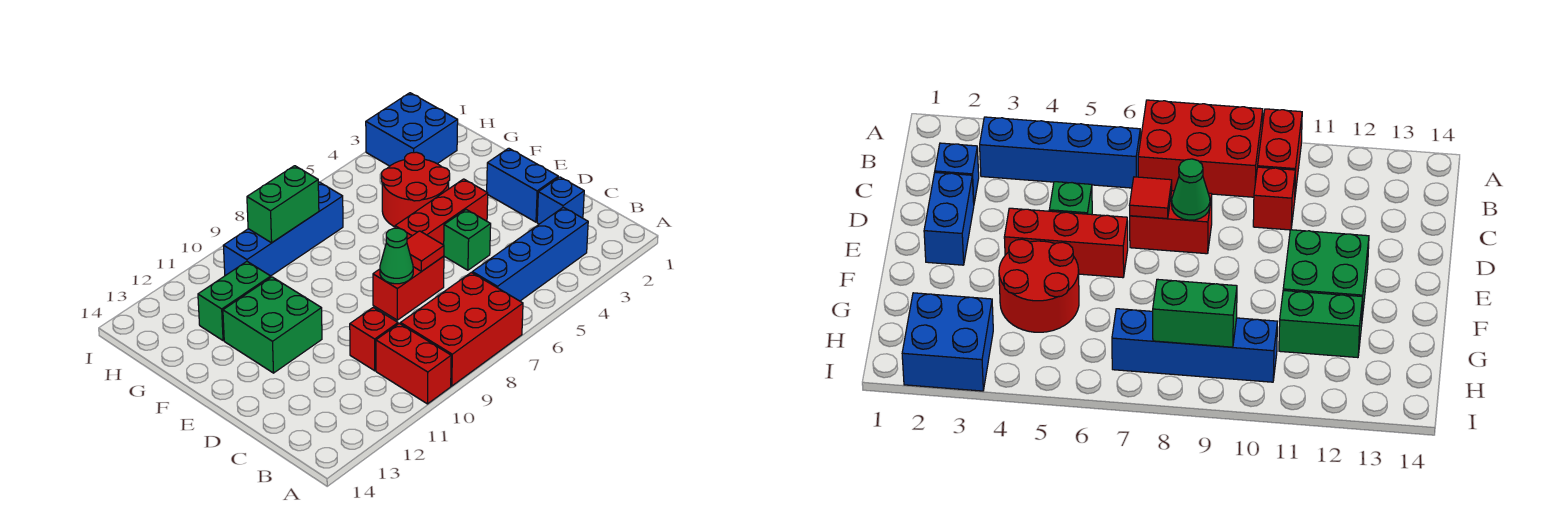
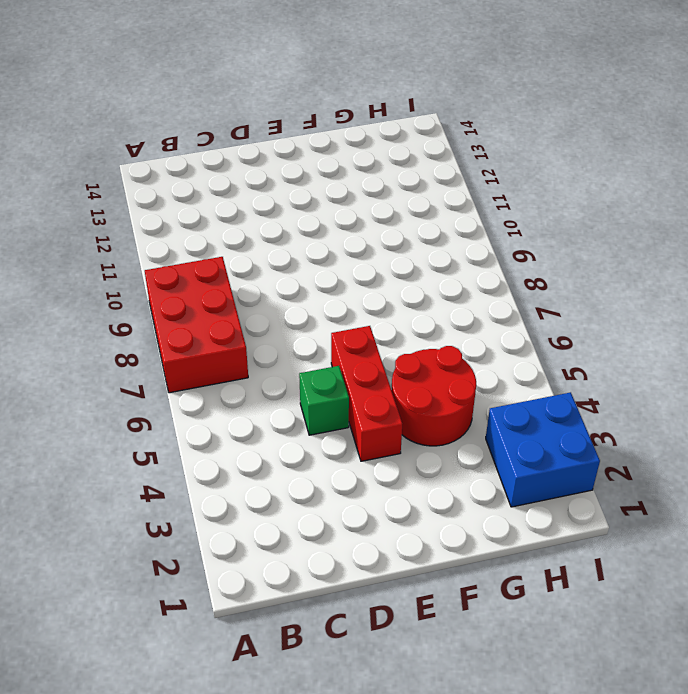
none -> red brick A10:B10 level 1
none -> blue brick B3:B6 level 1
none -> blue brick C2 level 1

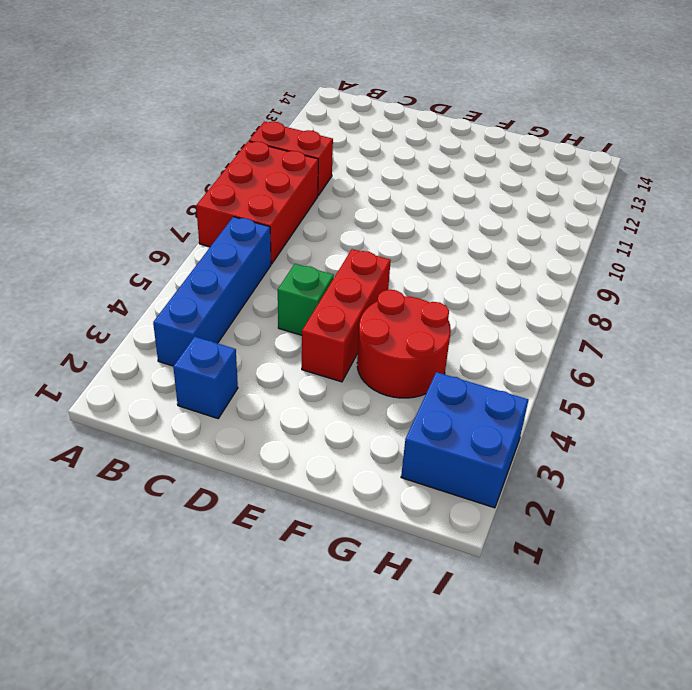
none -> red brick C10 level 1
none -> blue brick D2:E2 level 1
none -> red brick D7:D8 level 1

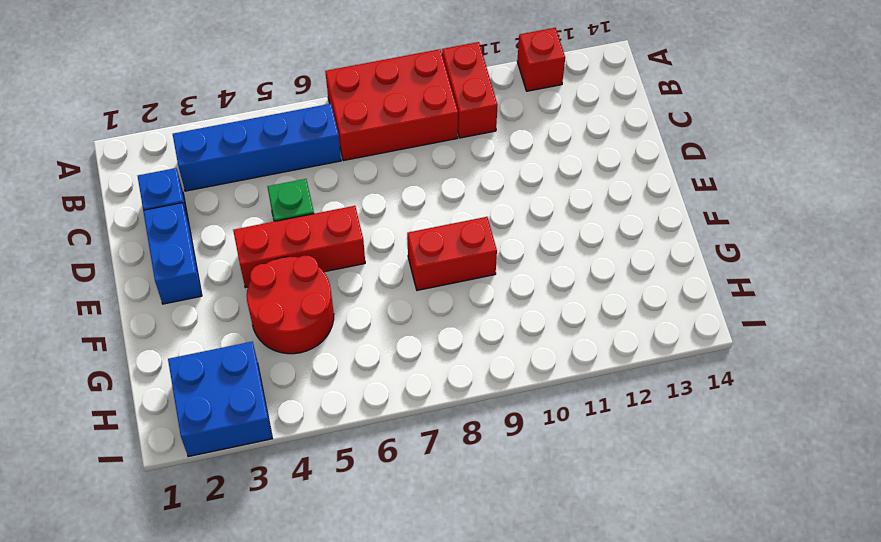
red brick A12 level 1 -> red brick C10 level 1
red brick F8:F9 level 1 -> red brick D7:D8 level 1
none -> green brick E11:F12 level 1
none -> green brick G11:G12 level 1
none -> blue brick H7:H10 level 1

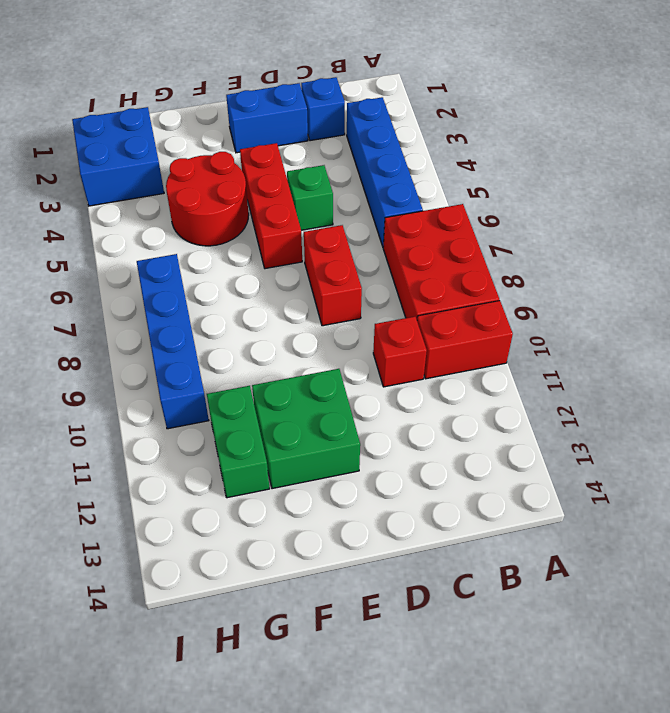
none -> red tile D7 level 2
none -> green cone D8 level 2
none -> green brick H8:H9 level 2

